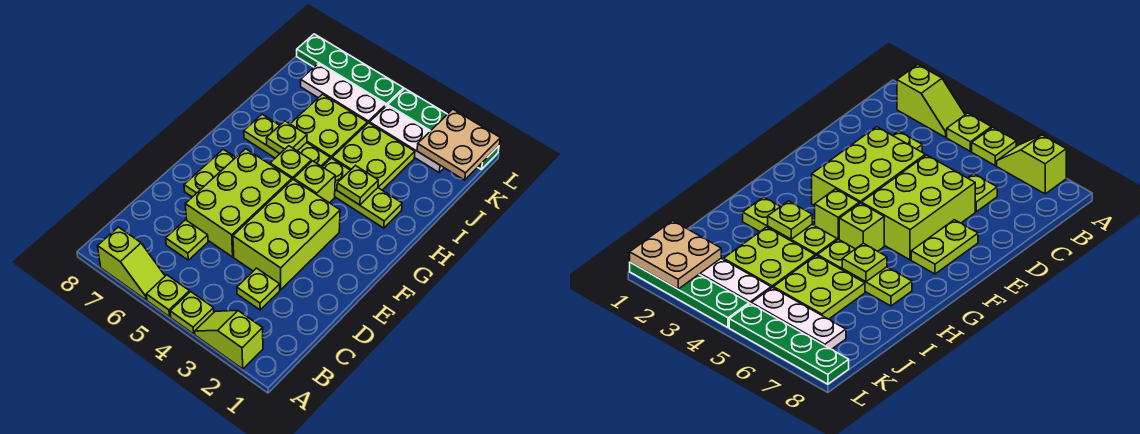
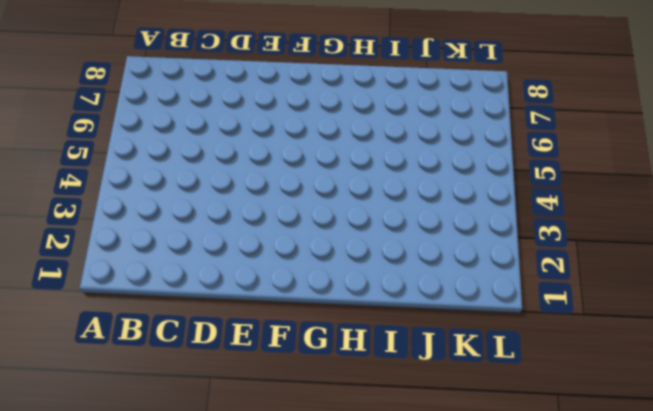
none -> lime slope A2:A3 level 1 top 2
none -> lime plate A4 level 1
none -> lime plate A5 level 1

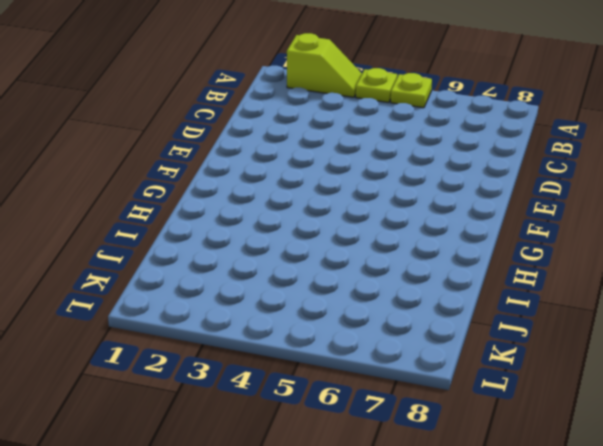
none -> lime slope A6:A7 level 1 top 7
none -> lime plate C3 level 1
none -> lime plate C6 level 1

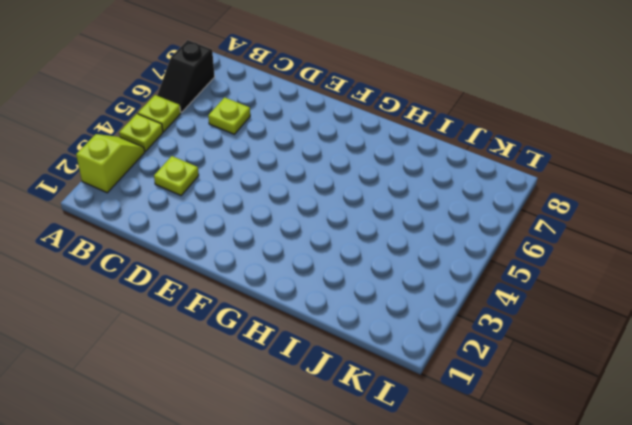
black slope A6:A7 level 1 top 7 -> lime slope A6:A7 level 1 top 7
none -> lime brick D3:F4 level 1
none -> lime brick D5:F6 level 1
none -> lime plate E7:F7 level 1

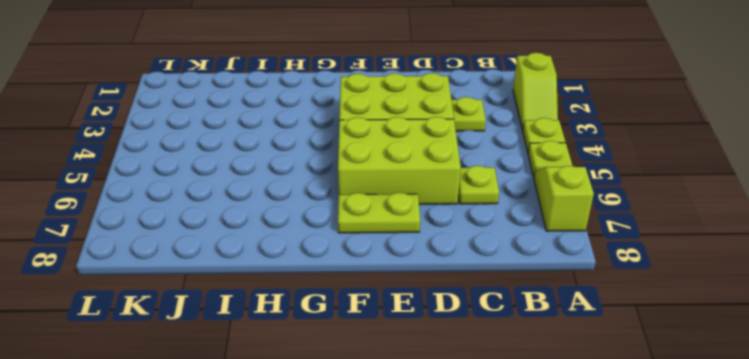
none -> lime brick G4 level 1
none -> lime brick G5 level 1
none -> lime plate H2:H4 level 1

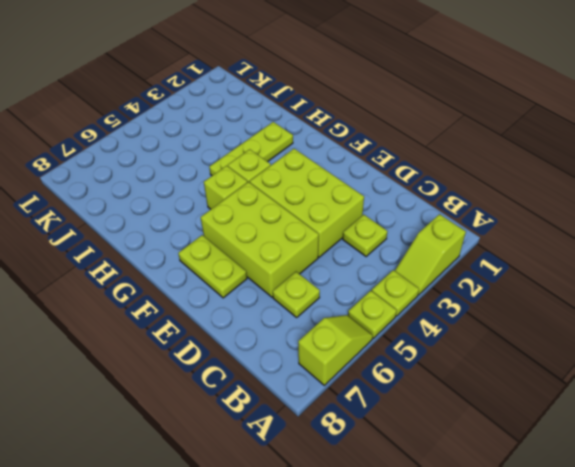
none -> lime plate H5:H7 level 1
none -> lime plate I3:J4 level 1
none -> lime plate I5:J6 level 1

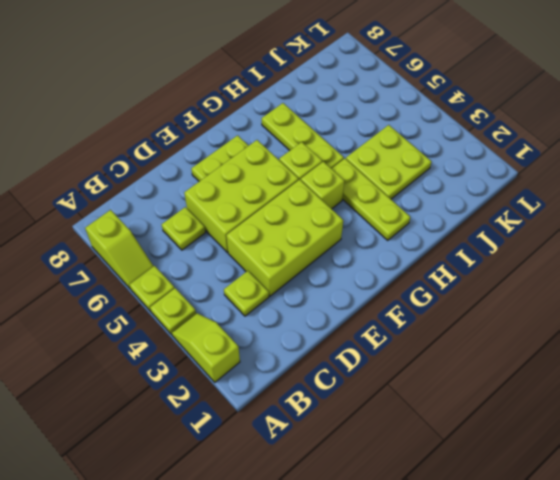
none -> lime plate I5:J6 level 1
none -> white plate K2:K4 level 1
none -> white plate K5:K7 level 1

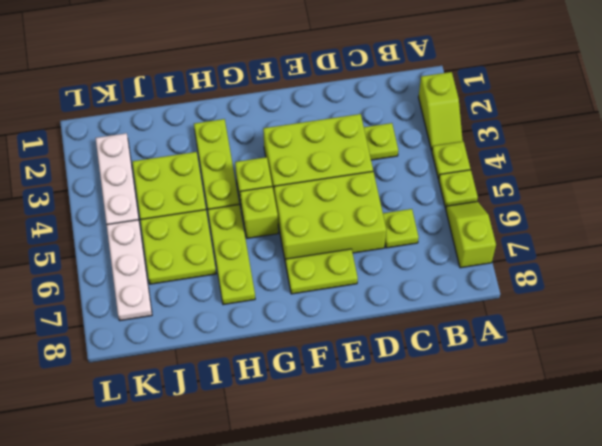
none -> green plate L1:L4 level 1
none -> green plate L5:L8 level 1
none -> lime plate H3 level 2

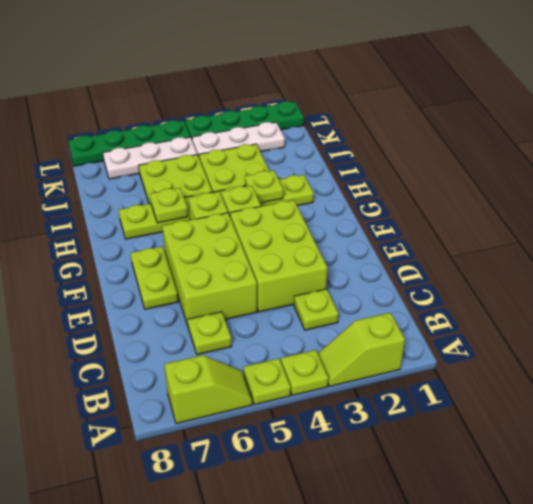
none -> tan plate K1:L2 level 2

